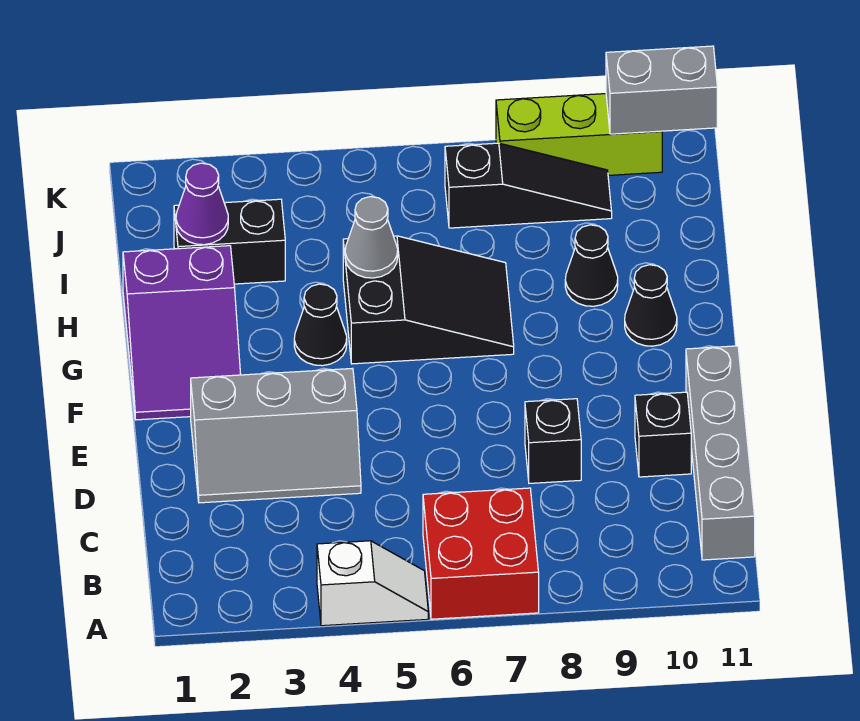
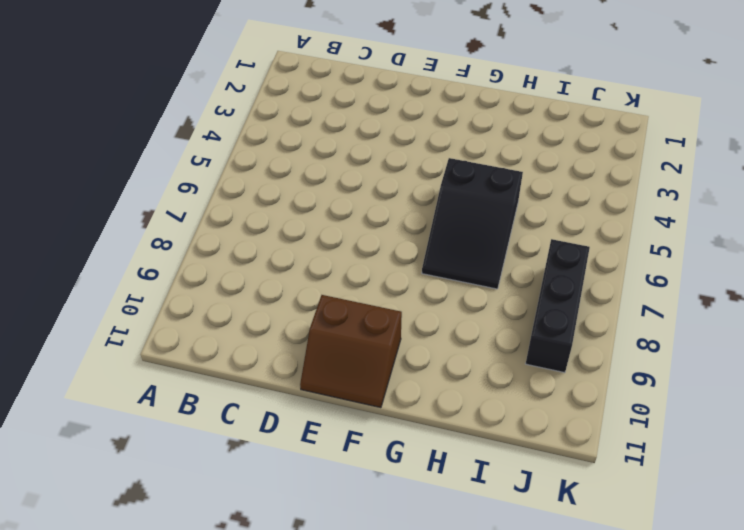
brown slope E10:F11 level 1 top 10 -> grey brick B11:E11 level 1
black brick J7:J9 level 1 -> black slope J7:J9 level 1 top 7
none -> white slope A4:A5 level 1 top 4
none -> red brick A6:B7 level 1
none -> grey slope D2:E4 level 1 top E

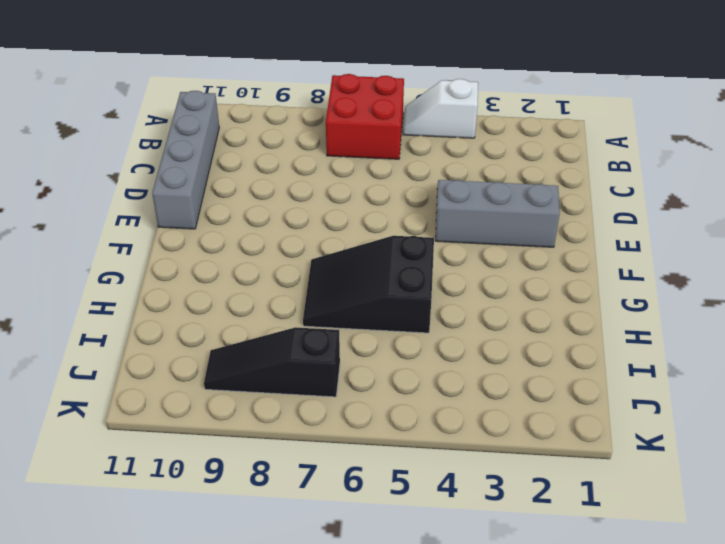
none -> black brick D8 level 1
none -> black brick D10 level 1
none -> purple slope F1:H2 level 1 top H

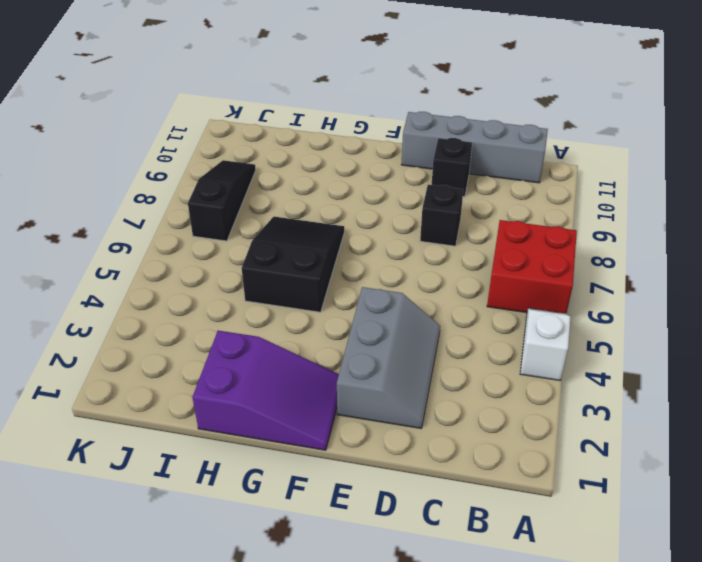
none -> black cone G4 level 1
none -> black cone G10 level 1
none -> black cone H9 level 1

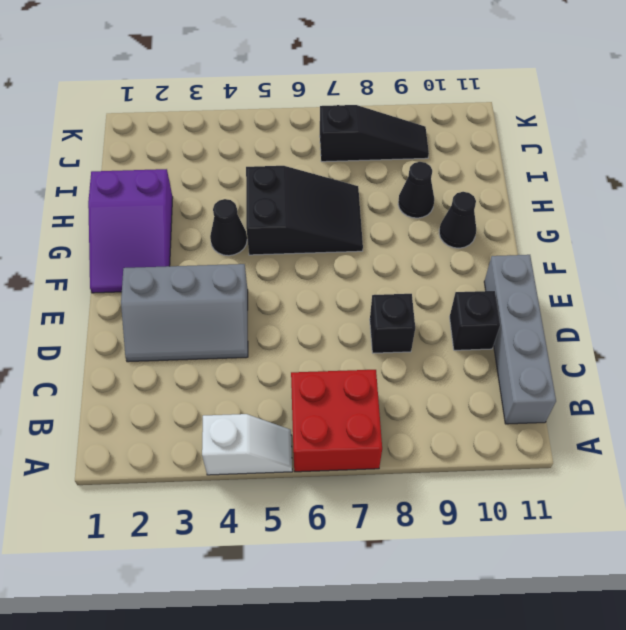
none -> black brick I2:I3 level 1
none -> lime brick K8:K10 level 1
none -> grey cone H5 level 2

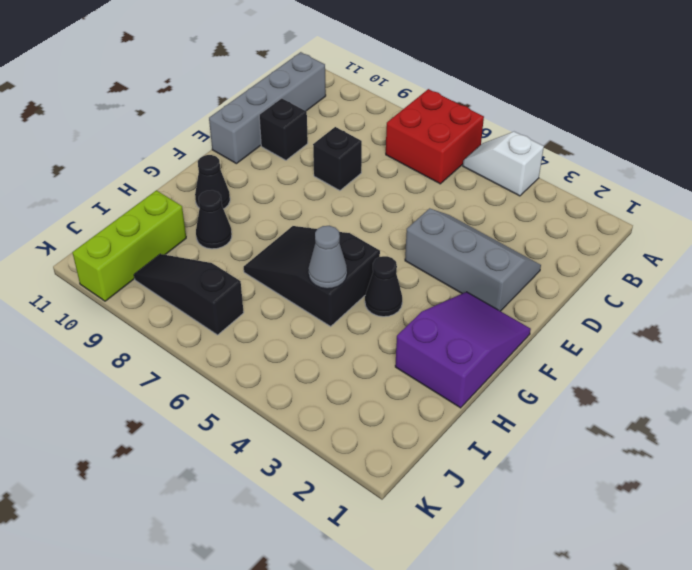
lime brick I10:K10 level 1 -> lime brick K8:K10 level 1
none -> black brick I2:I3 level 1
none -> purple cone I2 level 2
none -> grey brick K10:K11 level 2

